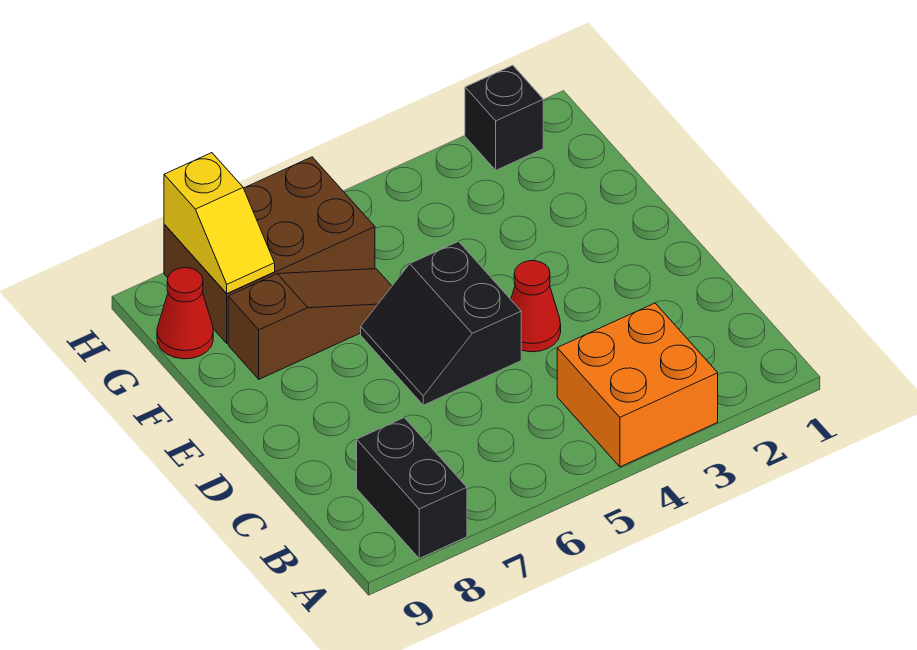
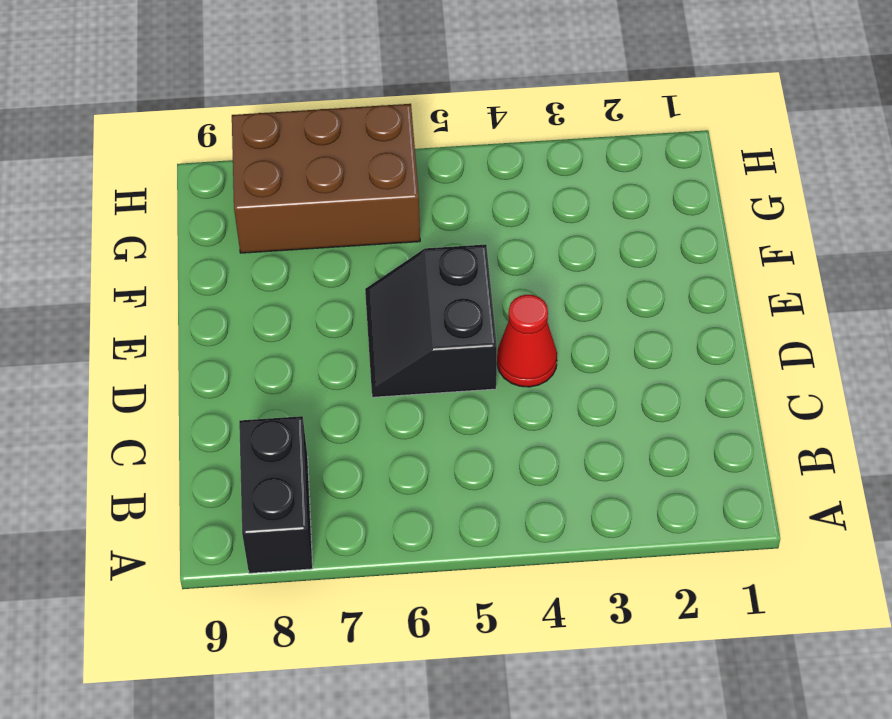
none -> orange brick A3:B4 level 1
none -> brown slope F6:F8 level 1 top 8

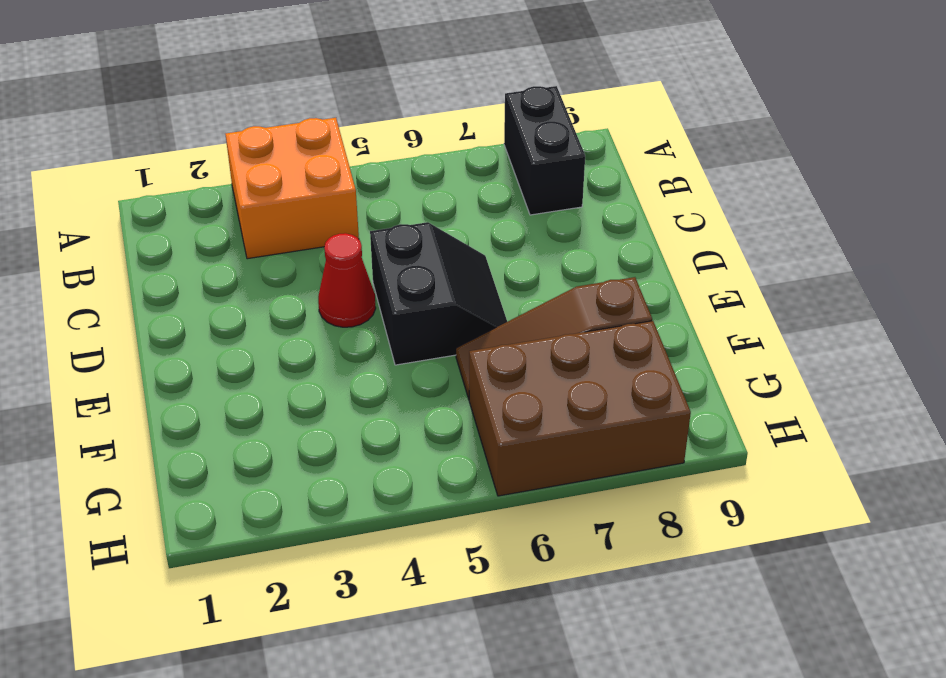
none -> red cone G9 level 1
none -> black brick H2 level 1

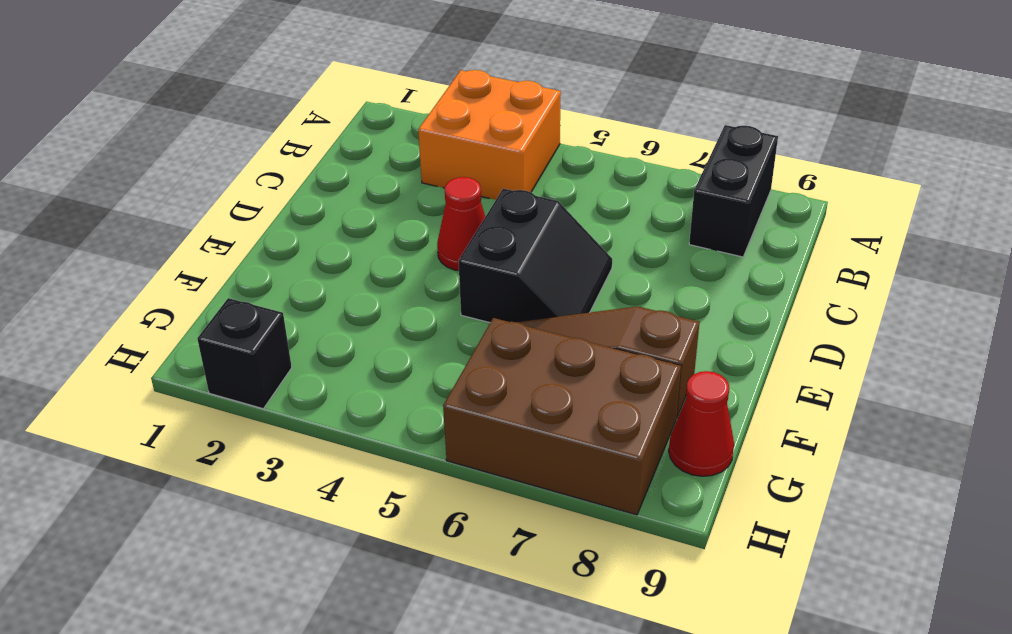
none -> yellow slope G8:H8 level 2 top H

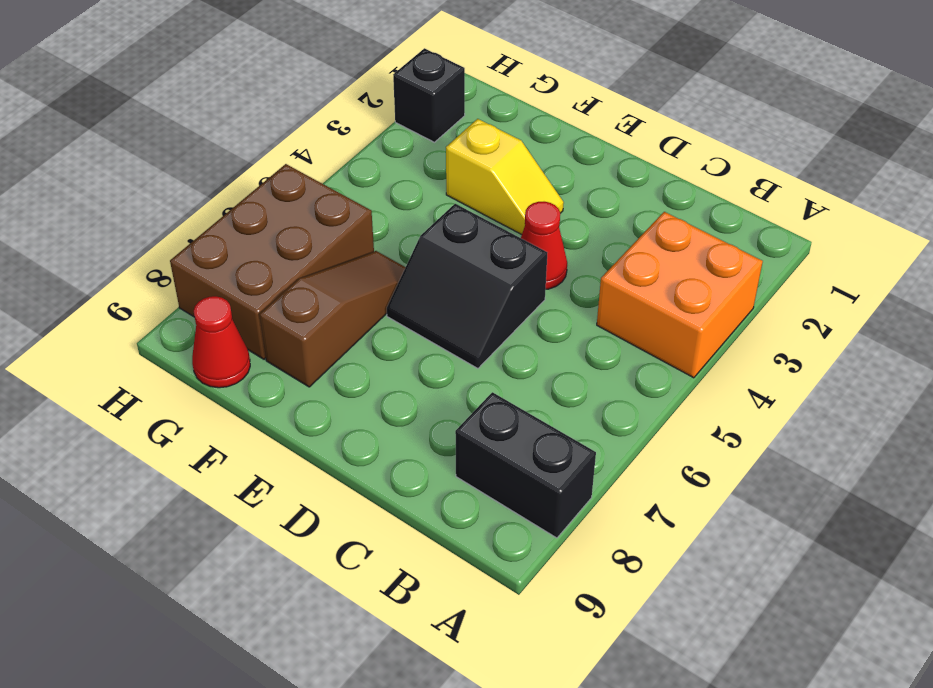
yellow slope E3:F3 level 1 top F -> yellow slope G8:H8 level 2 top H

